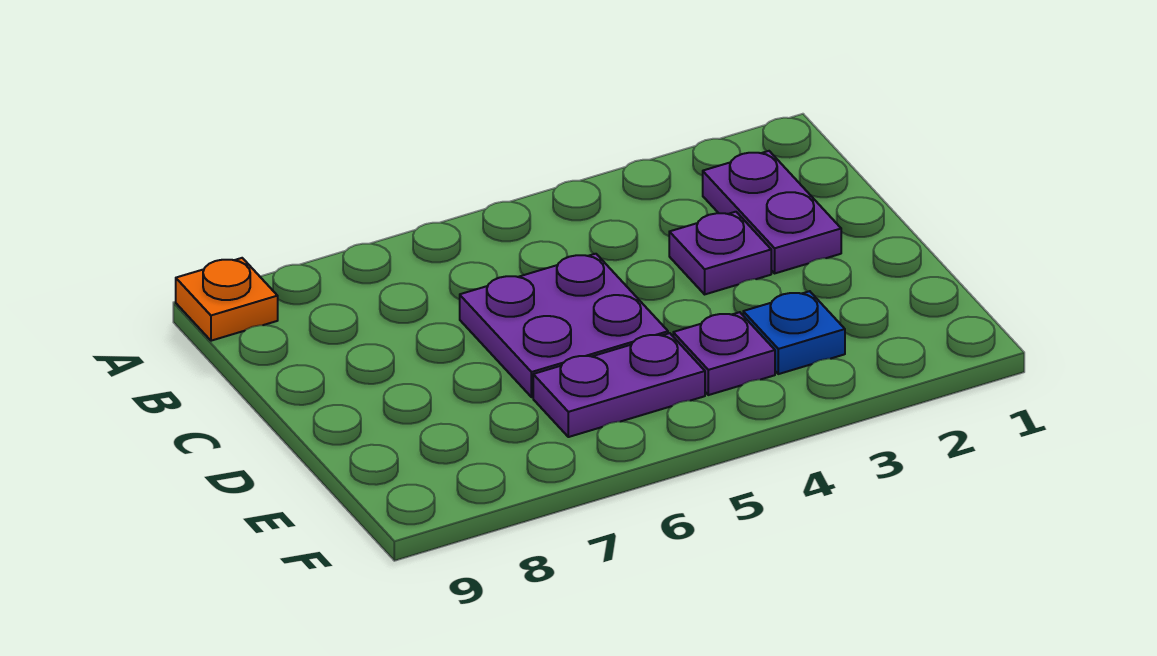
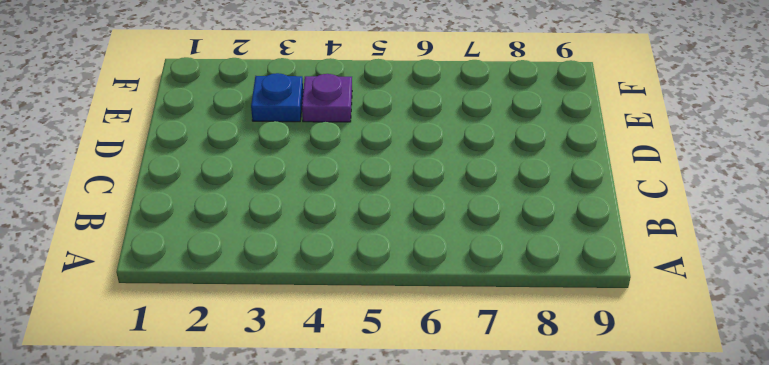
none -> orange plate A9 level 1
none -> purple plate B2:C2 level 1

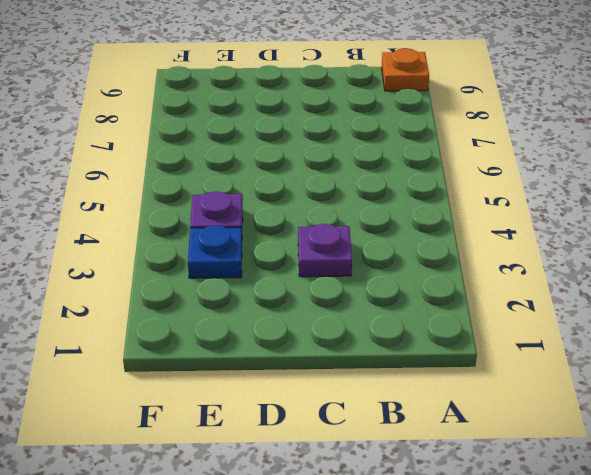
none -> purple plate B2:C2 level 1
none -> purple plate C5:D6 level 1

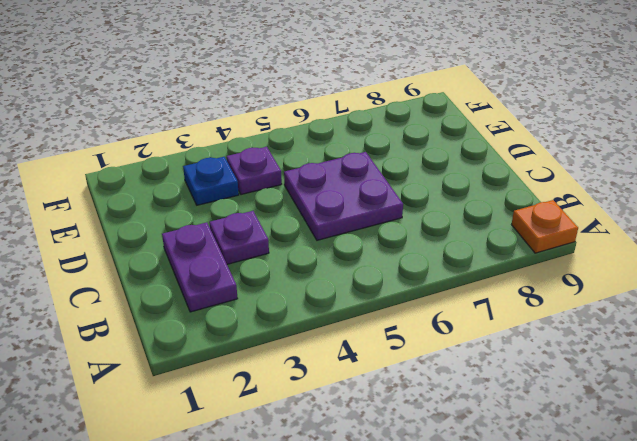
none -> purple plate E5:E6 level 1

